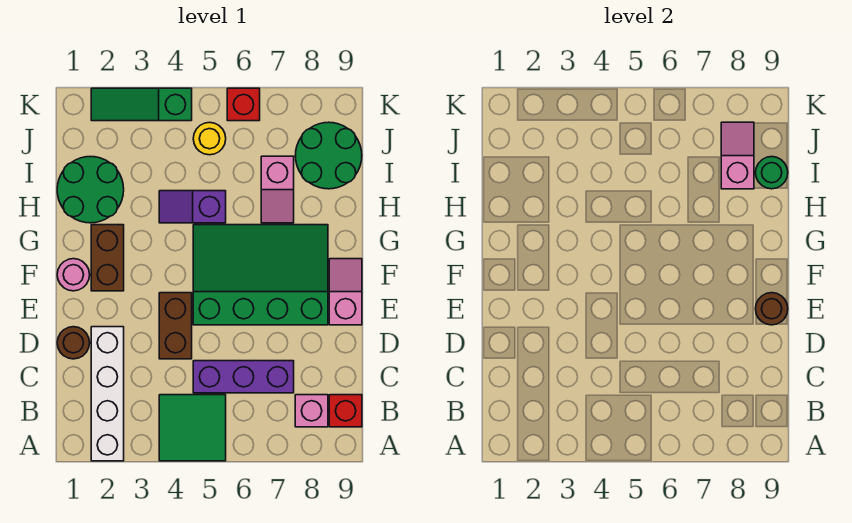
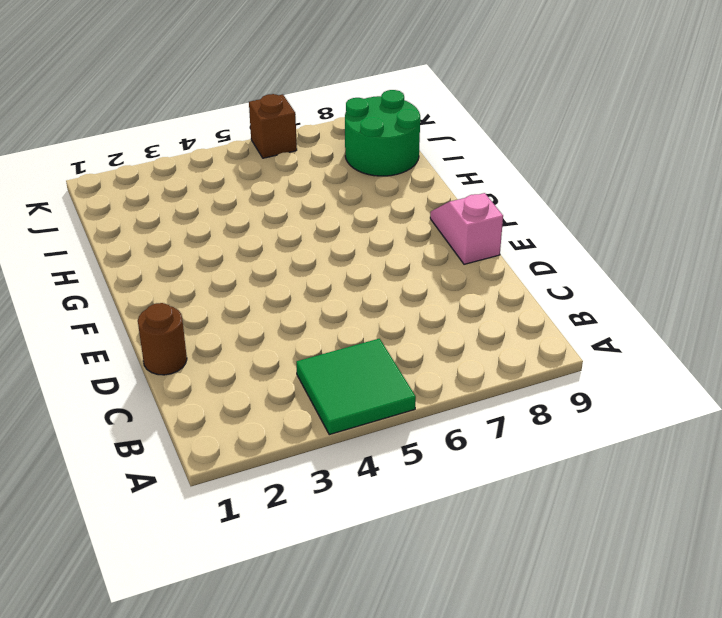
brown brick K6 level 1 -> red brick K6 level 1
none -> white brick A2:D2 level 1
none -> pink brick B8 level 1
none -> red brick B9 level 1

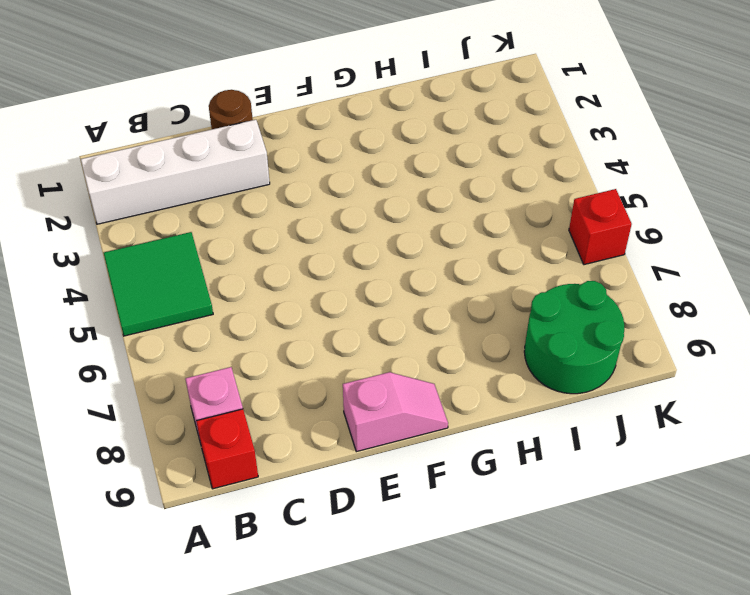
none -> purple brick C5:C7 level 1
none -> brown brick D4:E4 level 1
none -> green slope E5:G8 level 1 top E

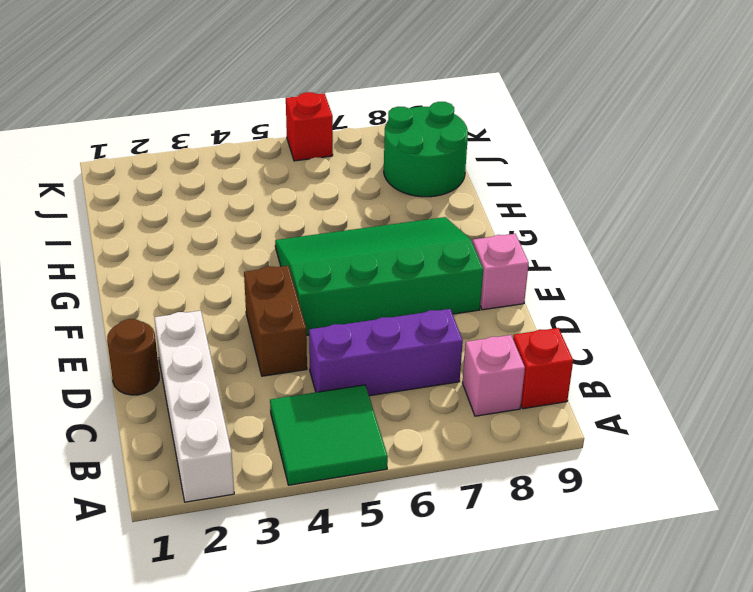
none -> pink round brick F1 level 1
none -> brown brick F2:G2 level 1
none -> green round brick H1:I2 level 1

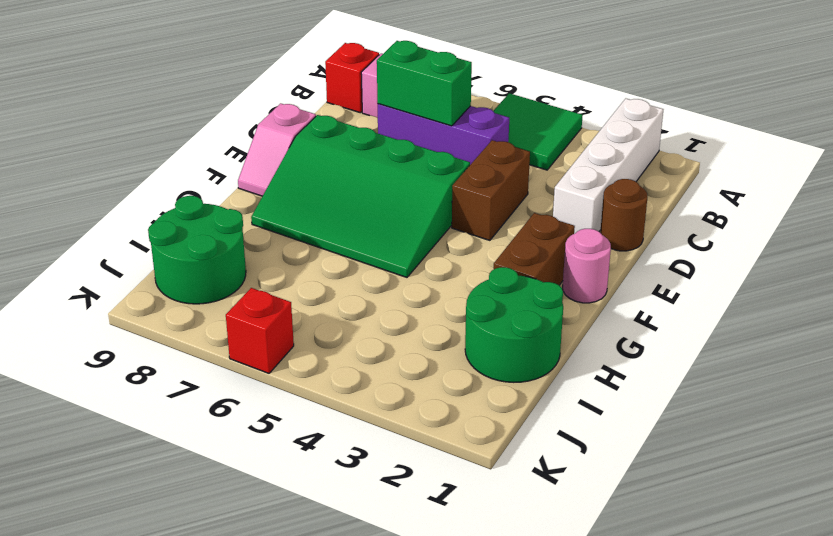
green brick C6:C7 level 2 -> none
none -> purple slope H4:H5 level 1 top 5
none -> pink slope H7:I7 level 1 top I
none -> yellow round brick J5 level 1

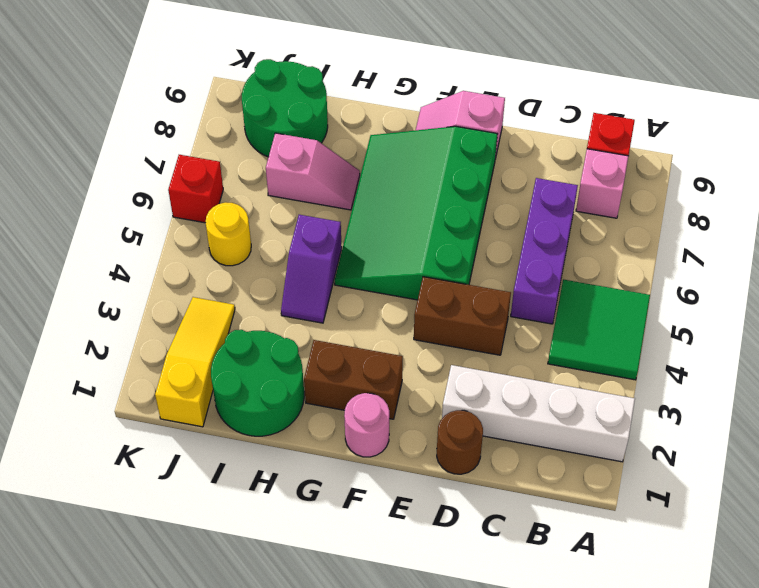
yellow slope J1:J3 level 1 top 1 -> none
none -> green slope K2:K4 level 1 top 4
none -> brown round brick E9 level 2
none -> pink slope I8:J8 level 2 top I

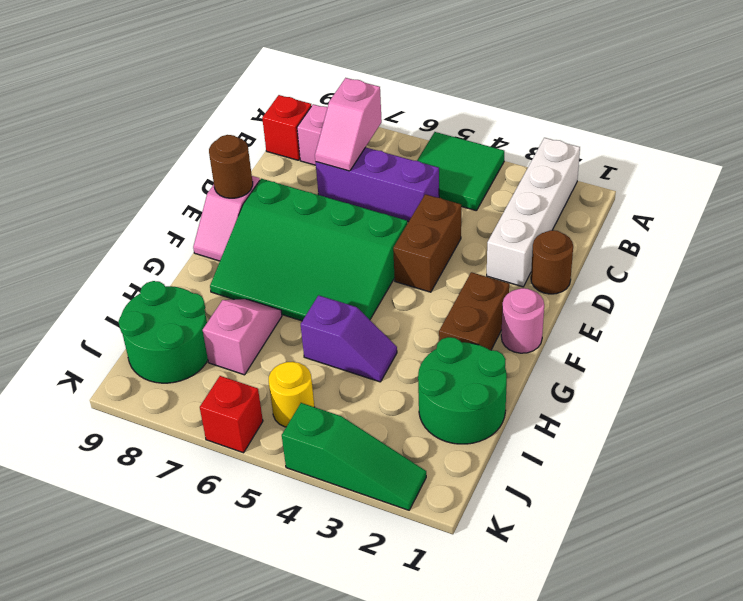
pink slope B7:C7 level 2 top B -> pink slope I8:J8 level 2 top I
none -> green round brick I9 level 2

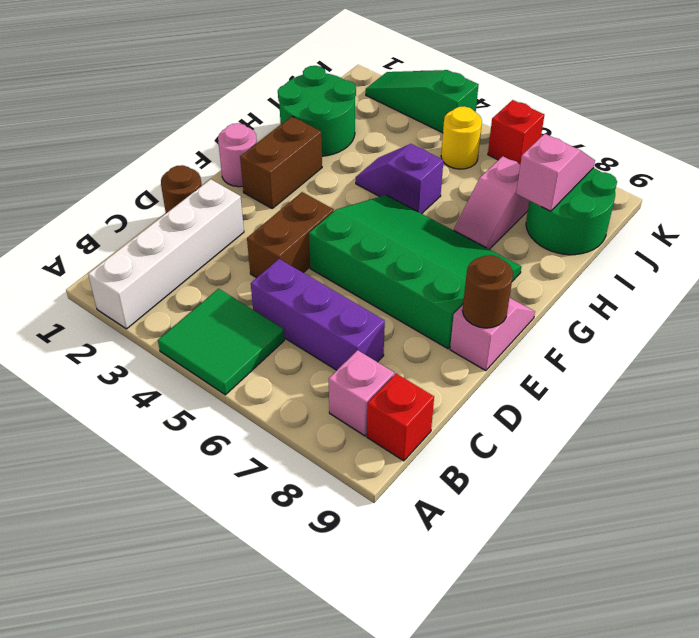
none -> green round brick I9 level 2

